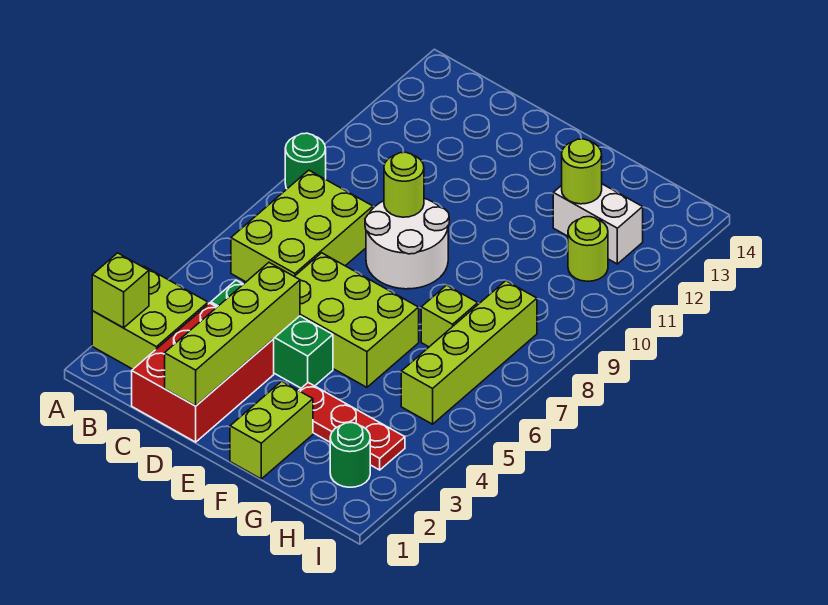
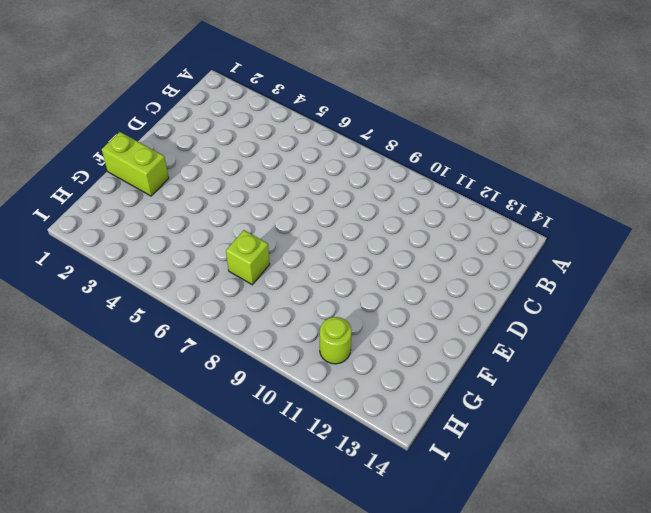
none -> lime brick A2:B3 level 1
none -> green round brick A9 level 1
none -> lime brick B6:C8 level 1

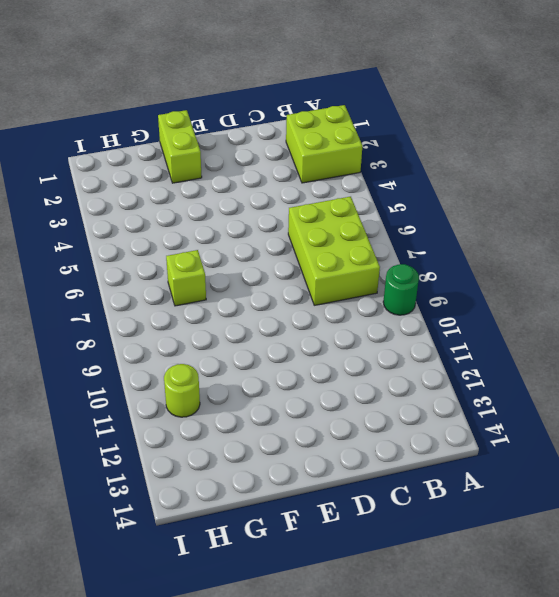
none -> red brick C1:D3 level 1
none -> green brick C4:E4 level 1
none -> lime brick D5:F6 level 1

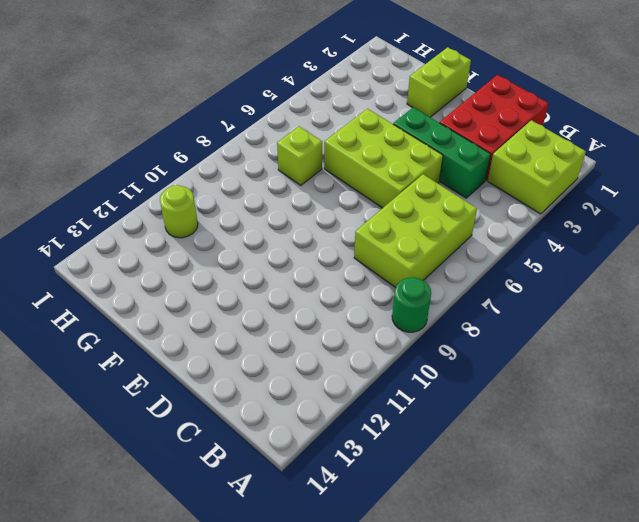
none -> white round brick D8:E9 level 1
none -> red plate F3:H3 level 1
none -> white brick G12:H12 level 1

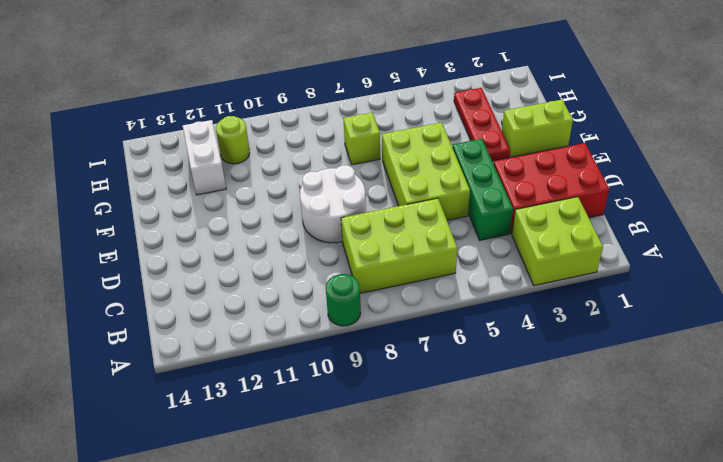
none -> green round brick H2 level 1
none -> lime brick H5:H8 level 1
none -> lime brick A2 level 2

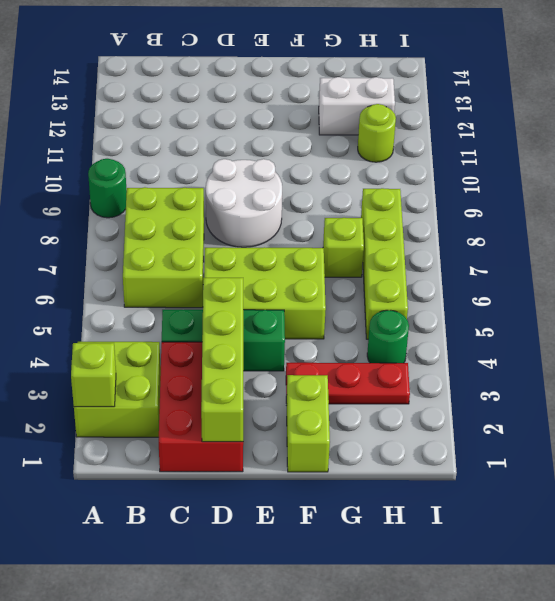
green round brick H4 level 1 -> green round brick H2 level 1
none -> lime round brick D9 level 2
none -> lime round brick G12 level 2

